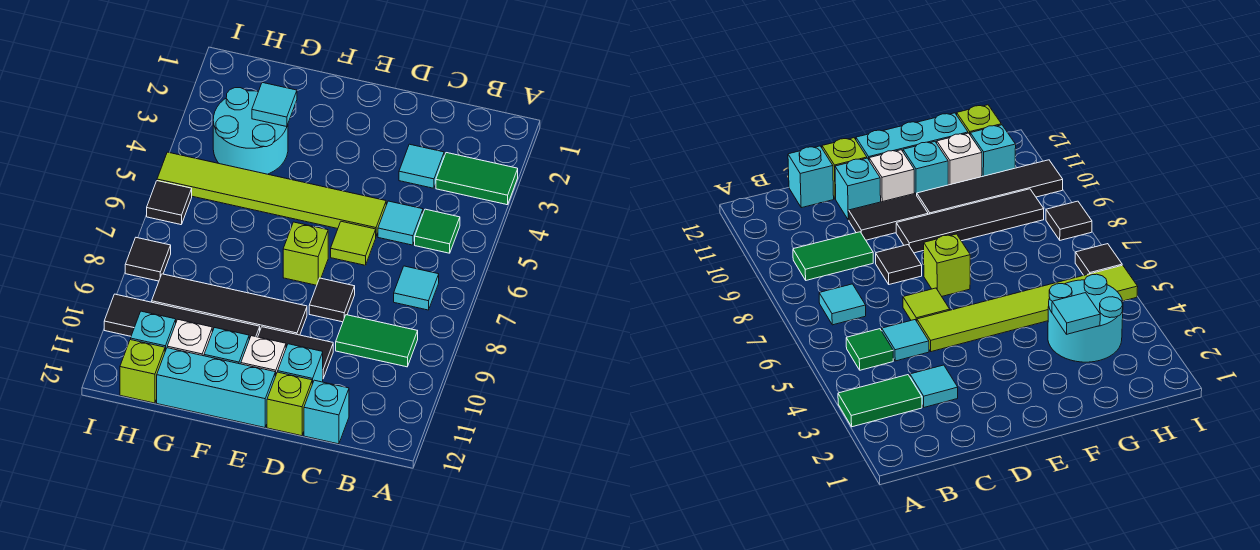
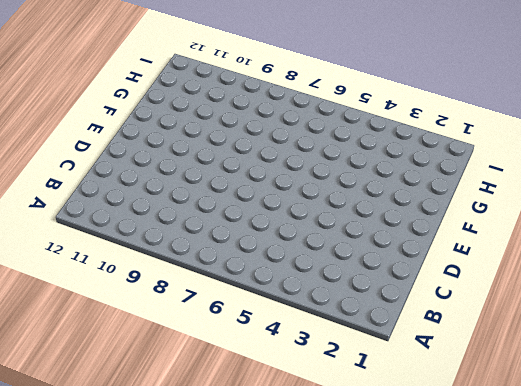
none -> green tile A3:B3 level 1
none -> green tile B5 level 1
none -> cyan tile B7 level 1

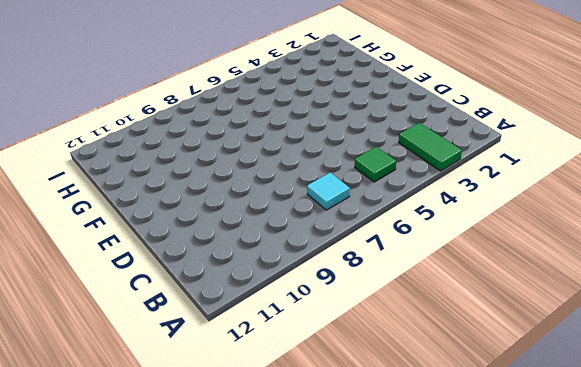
none -> green tile B9:C9 level 1
none -> cyan tile C3 level 1
none -> cyan tile C5 level 1

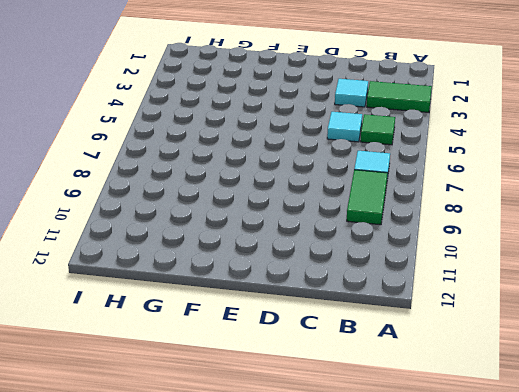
green tile B8:B9 level 1 -> green tile B9:C9 level 1
none -> cyan brick C12 level 1
none -> lime tile D5:I5 level 1
none -> lime tile D6 level 1

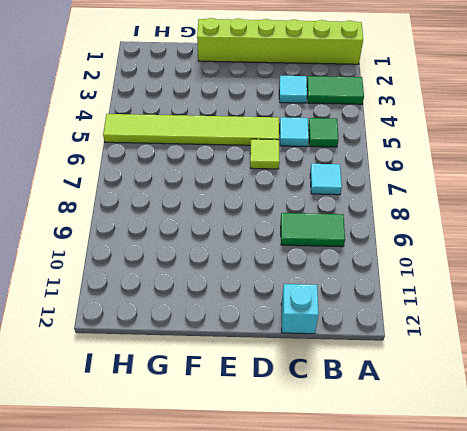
lime brick A1:F1 level 1 -> none
none -> black tile D8 level 1
none -> black tile D10:E10 level 1
none -> cyan brick D11 level 1

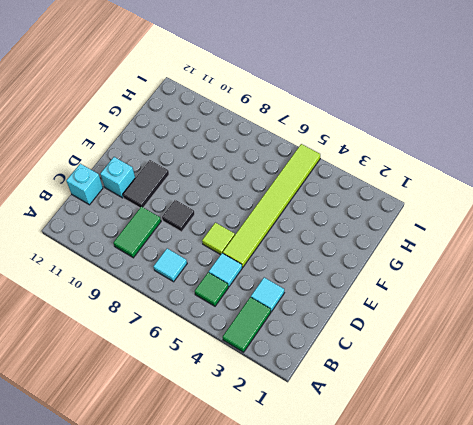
none -> lime brick D12 level 1
none -> lime brick E7 level 1
none -> black tile E9:H9 level 1

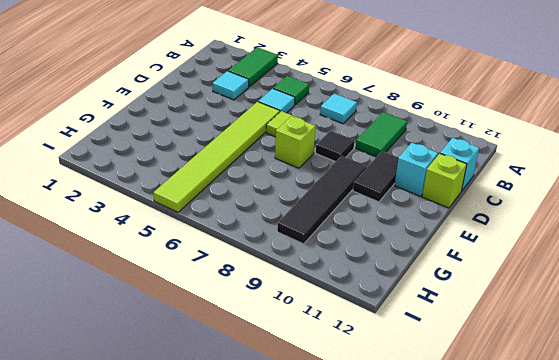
none -> white brick E11 level 1
none -> cyan brick E12:G12 level 1
none -> black tile F10:I10 level 1

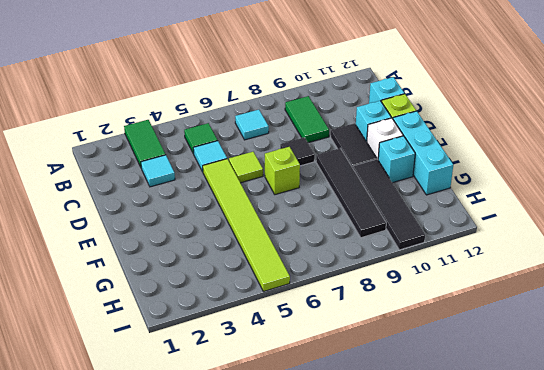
none -> cyan round brick G3:H4 level 1
none -> white brick G11 level 1
none -> cyan brick H11 level 1

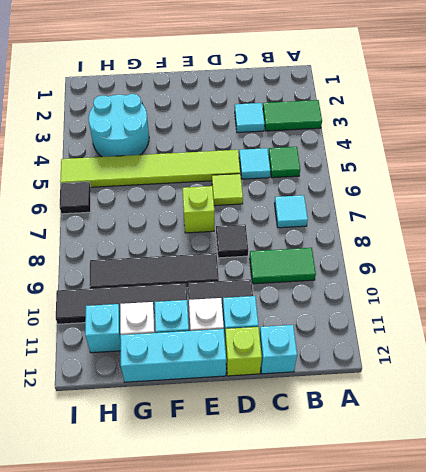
none -> lime brick H12 level 1
none -> black tile I8 level 1
none -> cyan tile G3 level 2

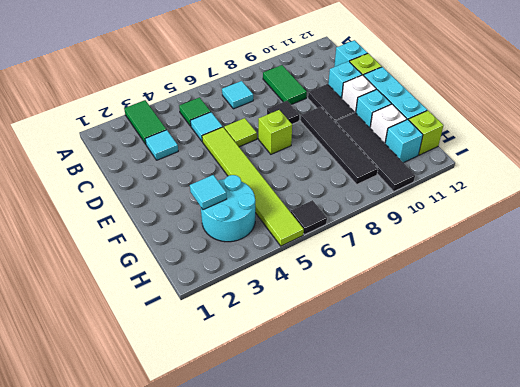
none -> black tile I8 level 1

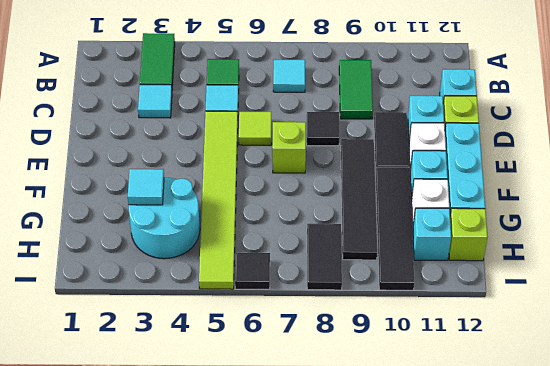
black tile H8:I8 level 1 -> black tile I8 level 1

